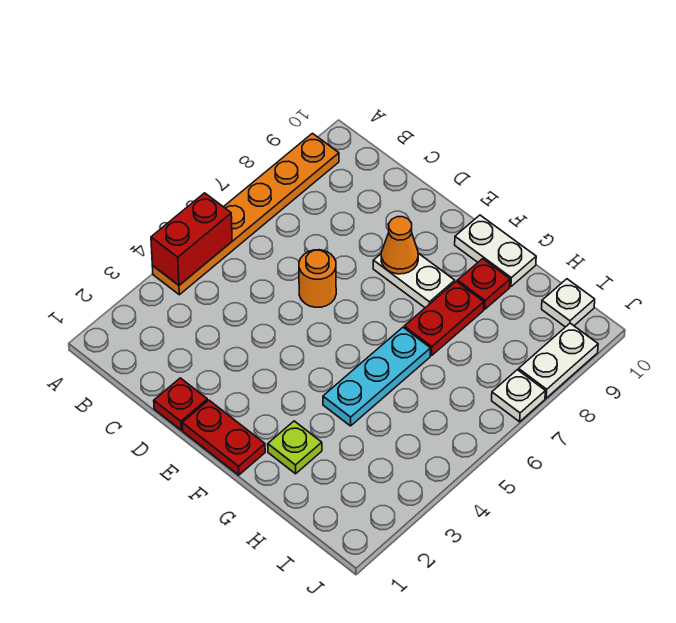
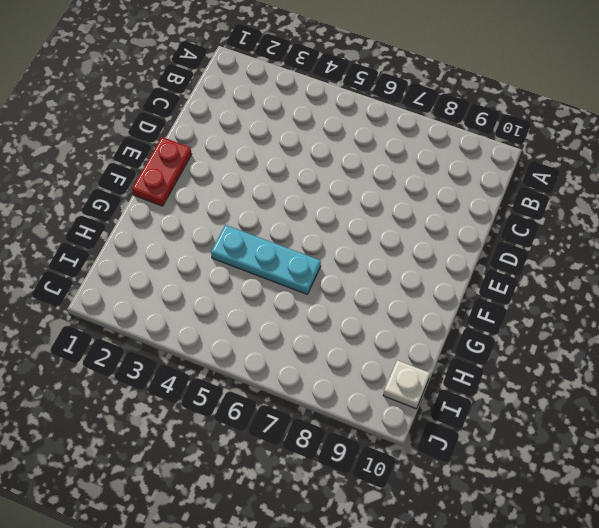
none -> orange plate A4:A9 level 1
none -> red plate D1 level 1
none -> orange round brick D6 level 1

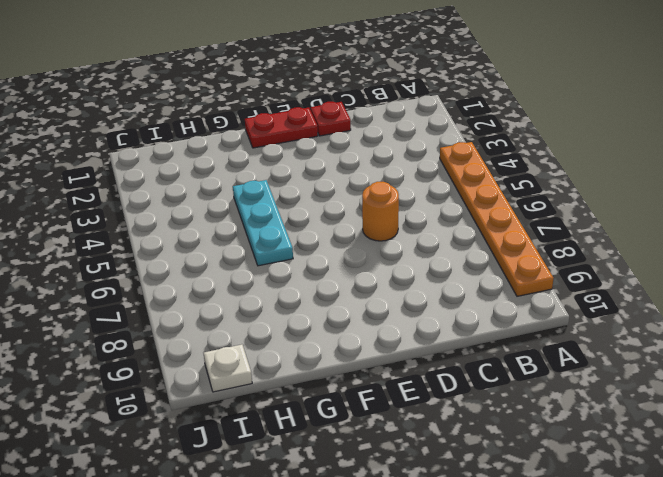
none -> white plate E8:F8 level 1
none -> white plate F10:G10 level 1
none -> lime plate G2 level 1

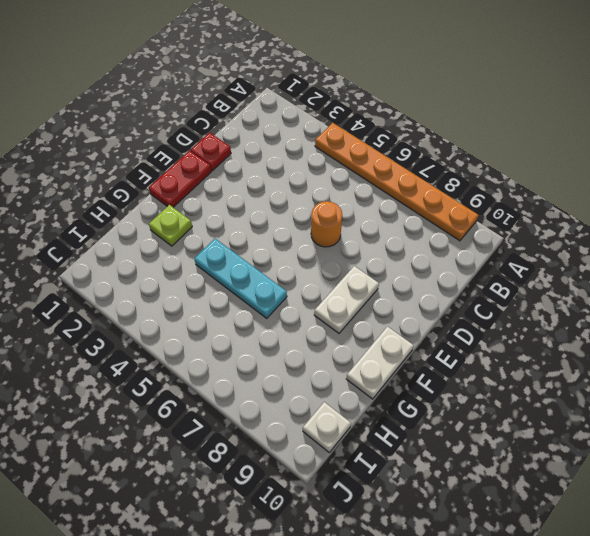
none -> red plate G7:G8 level 1
none -> red plate G9 level 1
none -> white plate J7 level 1

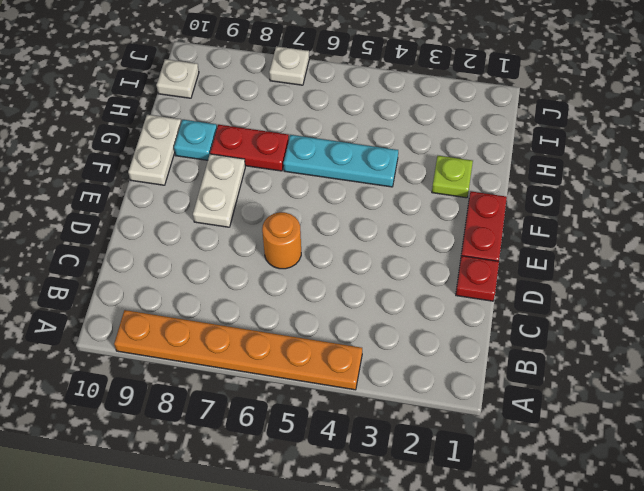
cyan plate G9 level 1 -> red plate G9 level 1
none -> white plate J8:J9 level 1
none -> red brick A4:A5 level 2
none -> orange cone E8 level 2

